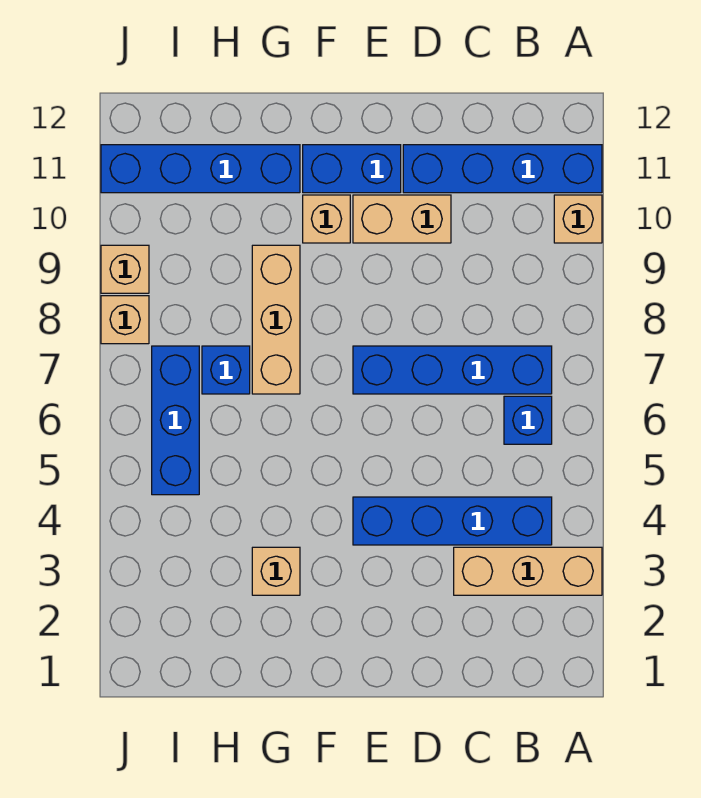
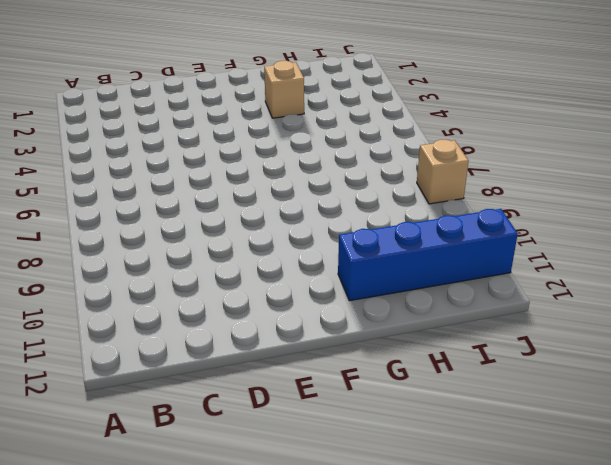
none -> tan brick A3:C3 level 1
none -> tan brick A10 level 1
none -> blue brick A11:D11 level 1

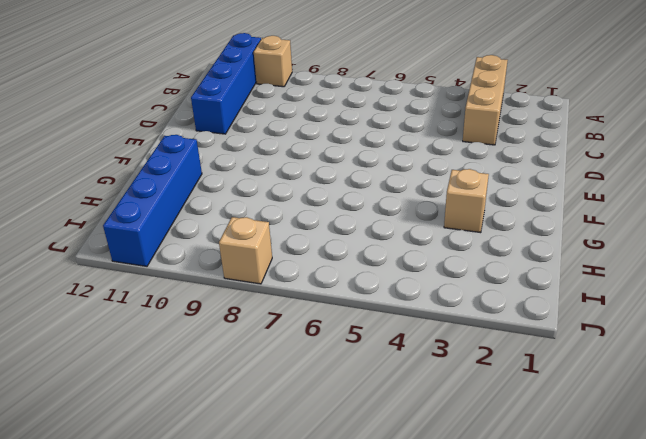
none -> blue brick B4:E4 level 1
none -> blue brick B6 level 1
none -> blue brick B7:E7 level 1

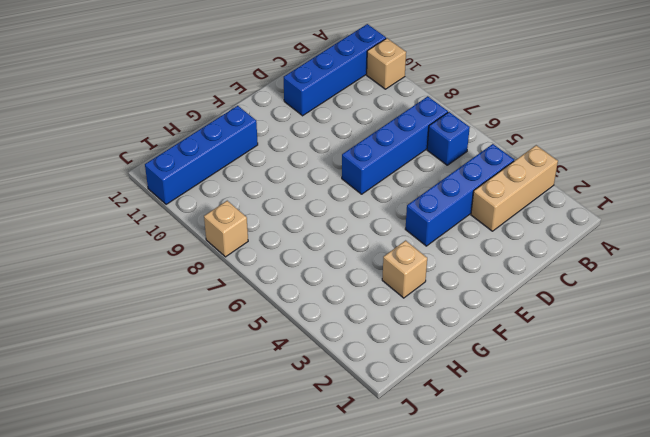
none -> tan brick D10:E10 level 1
none -> blue brick E11:F11 level 1
none -> tan brick F10 level 1

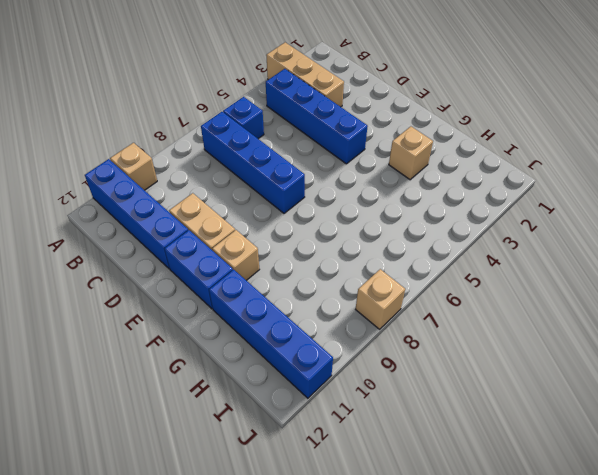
none -> tan brick G7:G9 level 1
none -> blue brick H7 level 1
none -> blue brick I5:I7 level 1

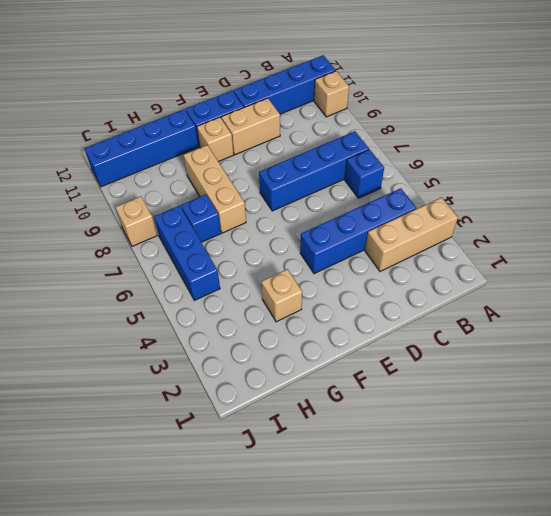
none -> tan brick J9 level 1

